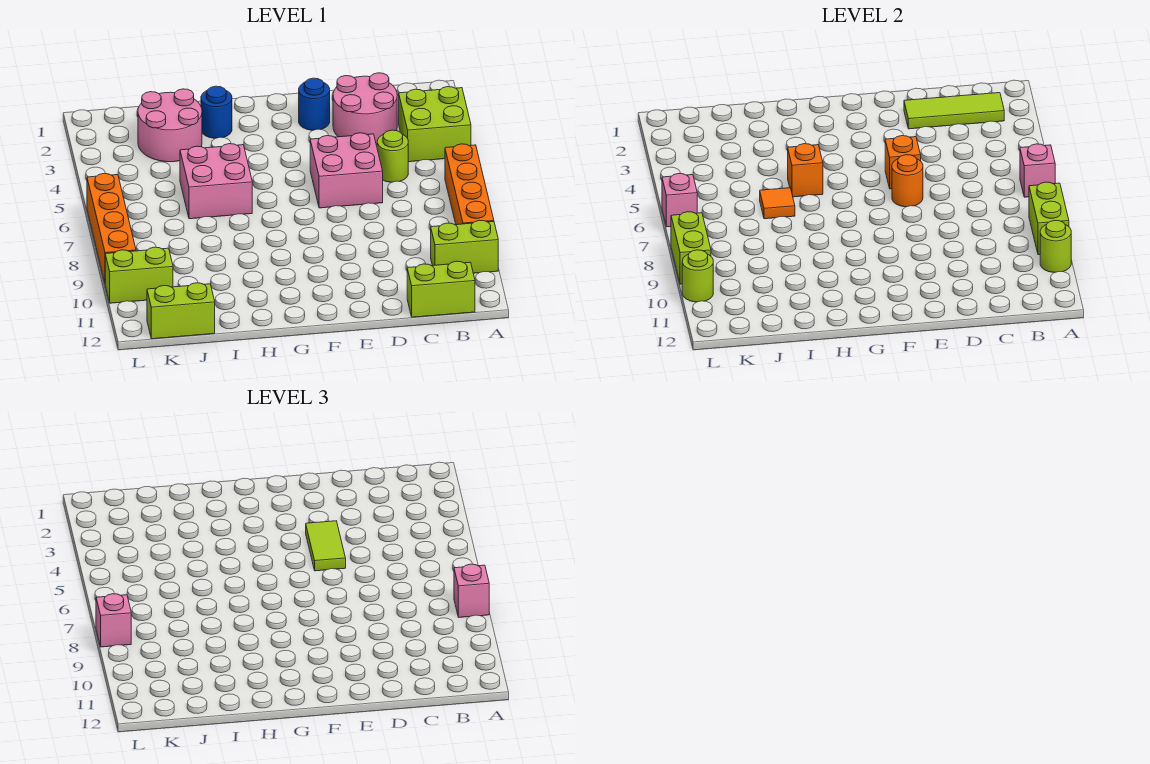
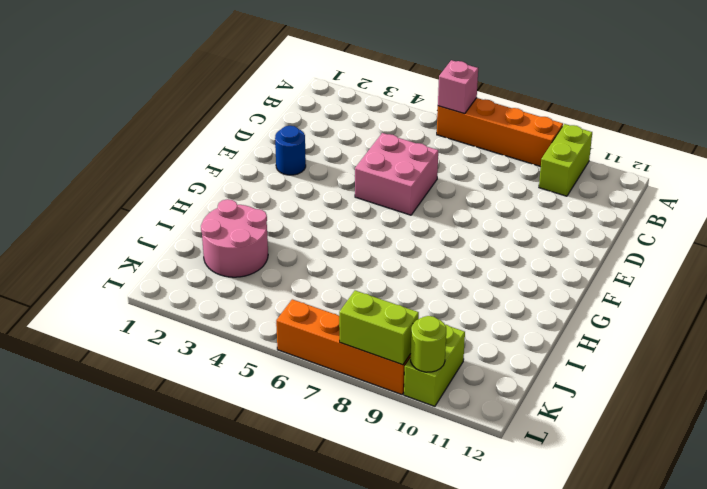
none -> lime brick A3:B4 level 1
none -> lime brick B12:C12 level 1
none -> pink round brick C2:D3 level 1

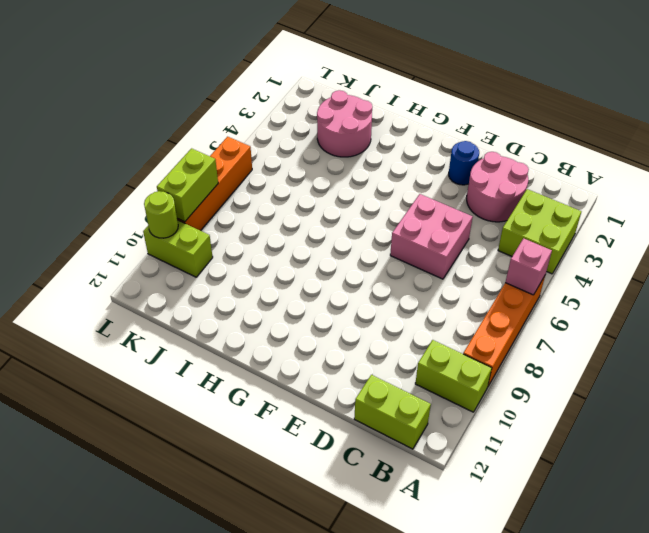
none -> lime round brick C5 level 1
none -> blue round brick H2 level 1
none -> pink brick H5:I6 level 1

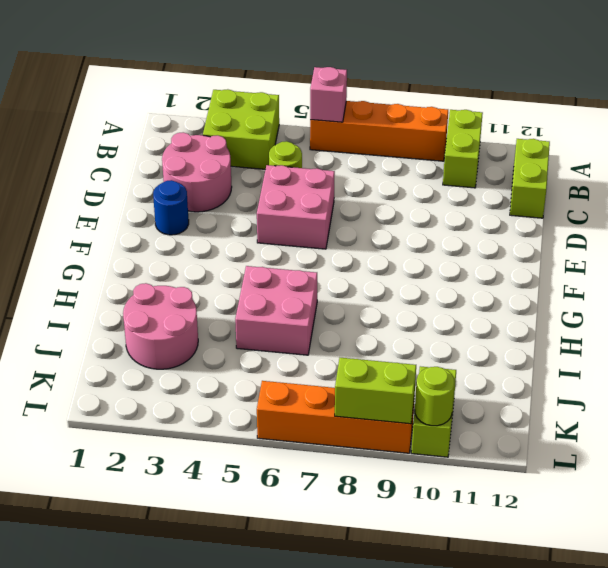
none -> blue round brick H2 level 1
none -> lime brick J12:K12 level 1
none -> lime brick A8:A9 level 2

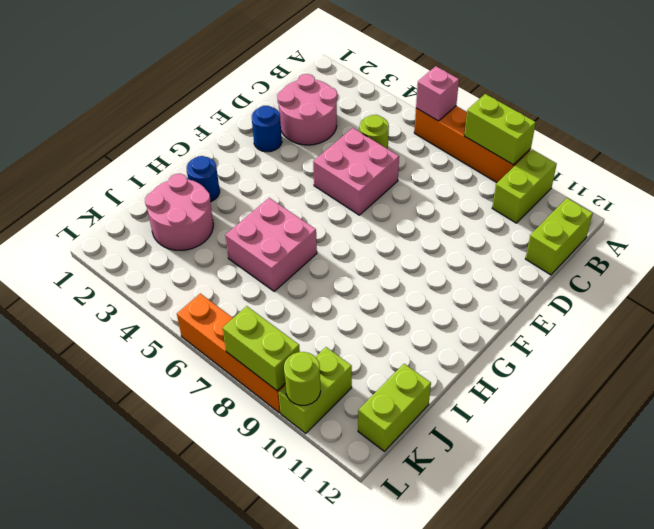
none -> lime brick A3:B4 level 1
none -> lime round brick A10 level 2
none -> lime tile B2:D2 level 2

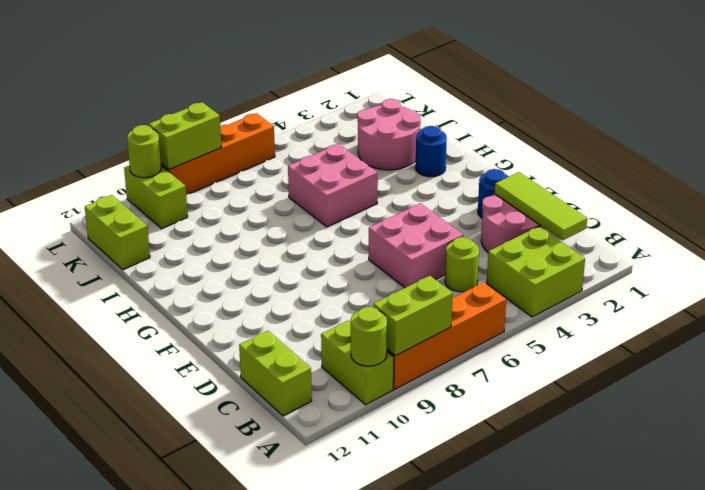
none -> pink brick A6 level 2
none -> orange brick E5 level 2
none -> orange round brick E6 level 2

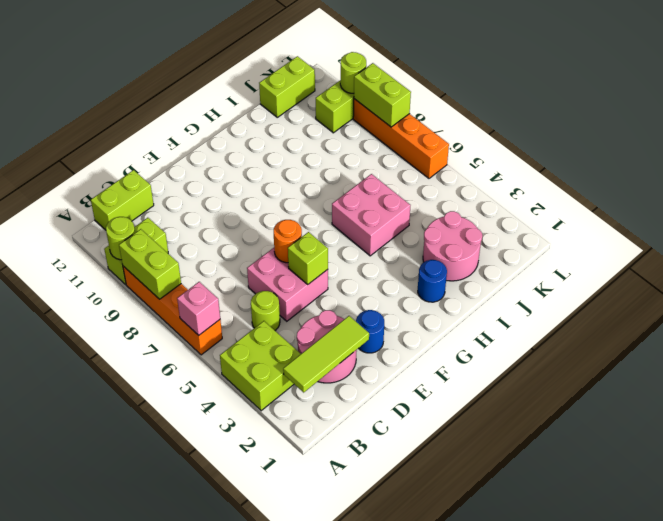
lime brick E5 level 2 -> orange brick E5 level 2
none -> orange brick H5 level 2
none -> orange tile I6 level 2
none -> pink brick L6 level 2

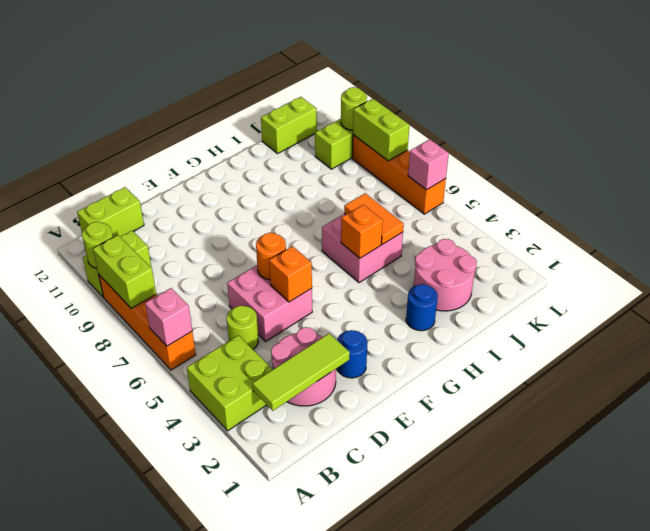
orange tile I5:I6 level 2 -> orange tile I6 level 2
none -> pink brick A8 level 3
none -> lime tile E4:E5 level 3
none -> pink brick L8 level 3

